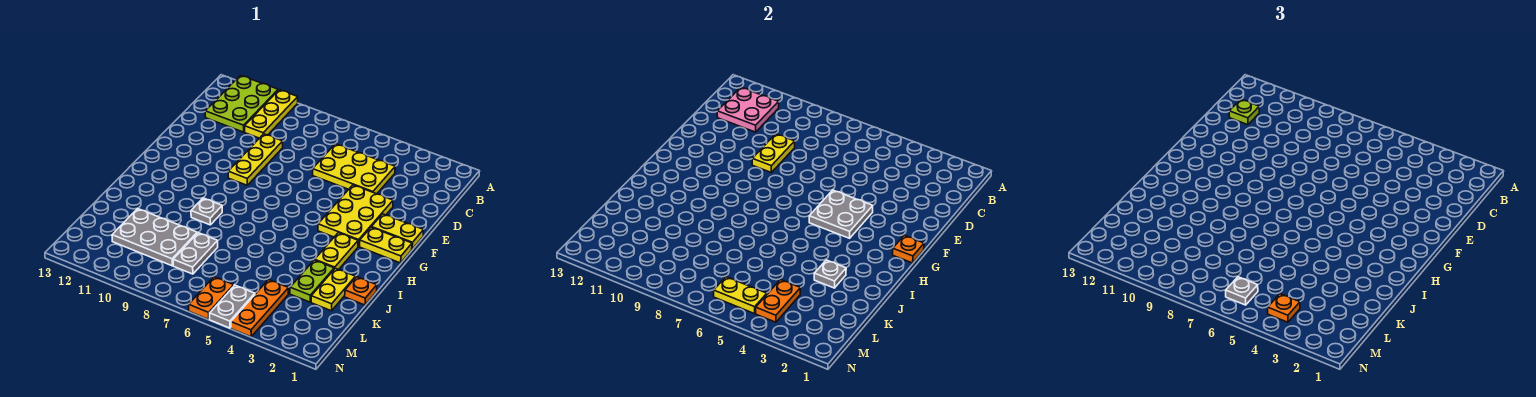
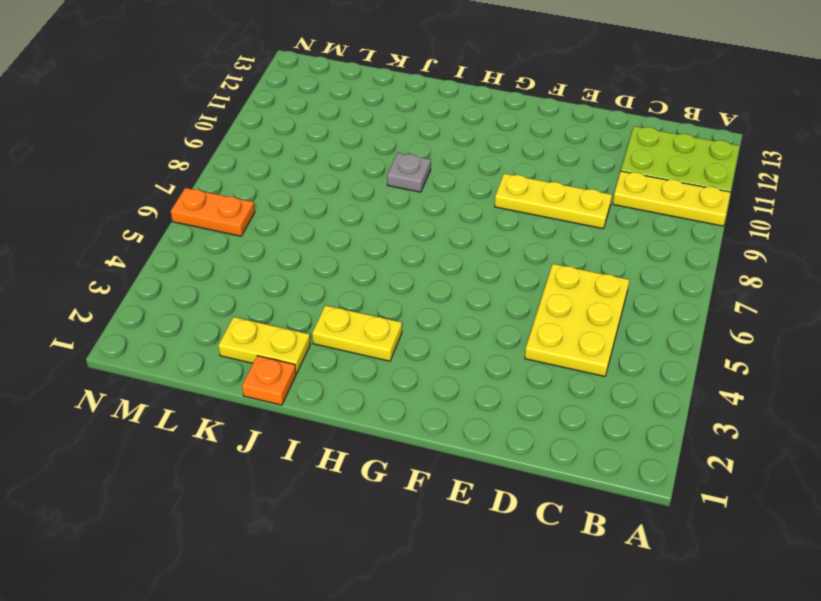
none -> yellow plate E3:G4 level 1
none -> yellow plate F1:F2 level 1
none -> yellow plate G1:G2 level 1

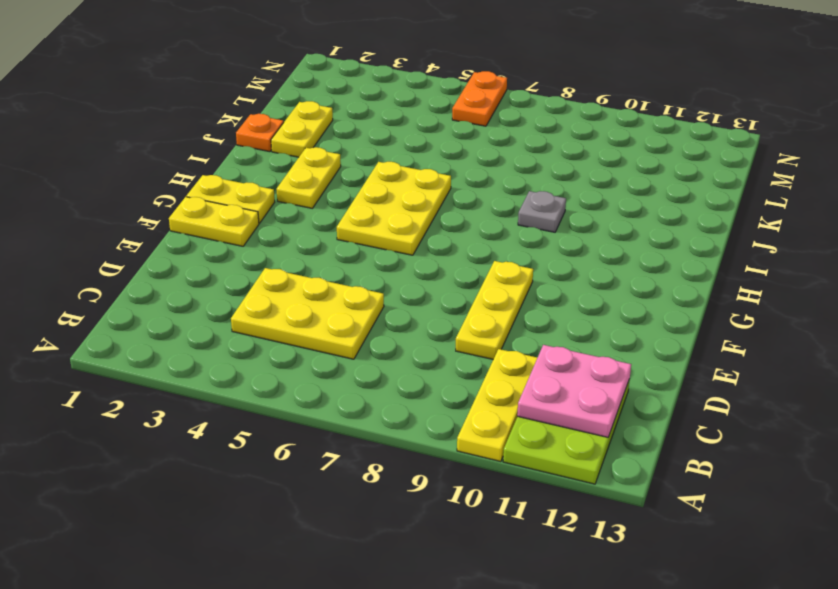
yellow plate G5:I6 level 1 -> yellow plate E3:G4 level 1
none -> lime plate J3:K3 level 1
none -> grey plate K8:L8 level 1
none -> grey plate K9:L11 level 1

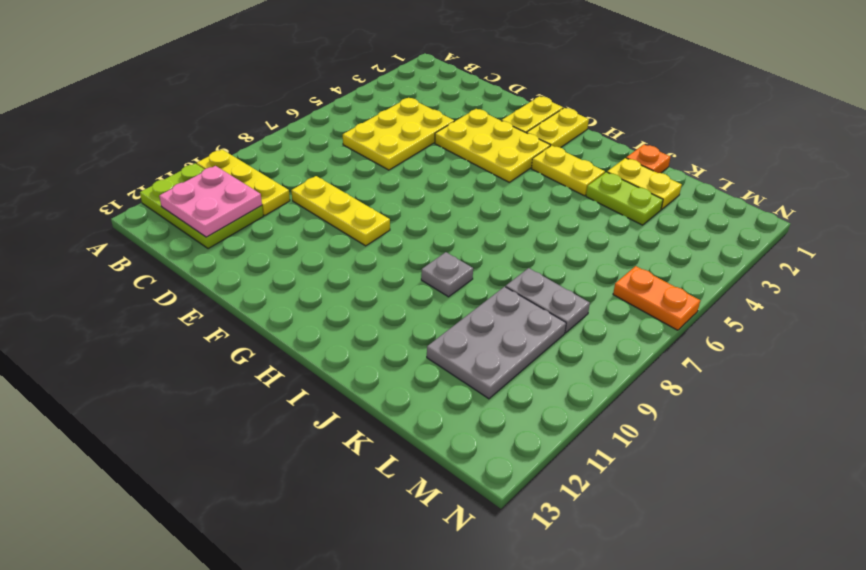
none -> orange plate L4:N4 level 1
none -> grey plate M5:N5 level 1
none -> yellow plate D9:E9 level 2

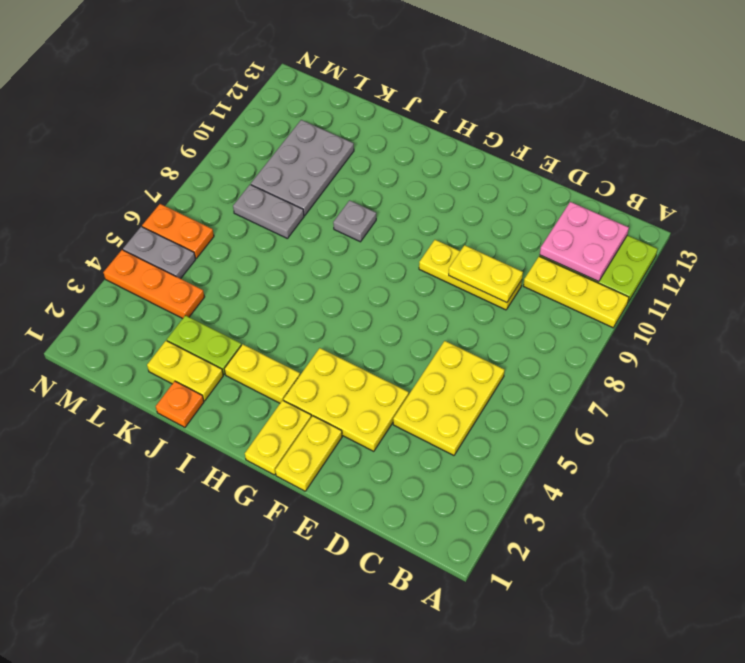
none -> grey plate F4:G5 level 2
none -> orange plate G1 level 2
none -> grey plate J3 level 2

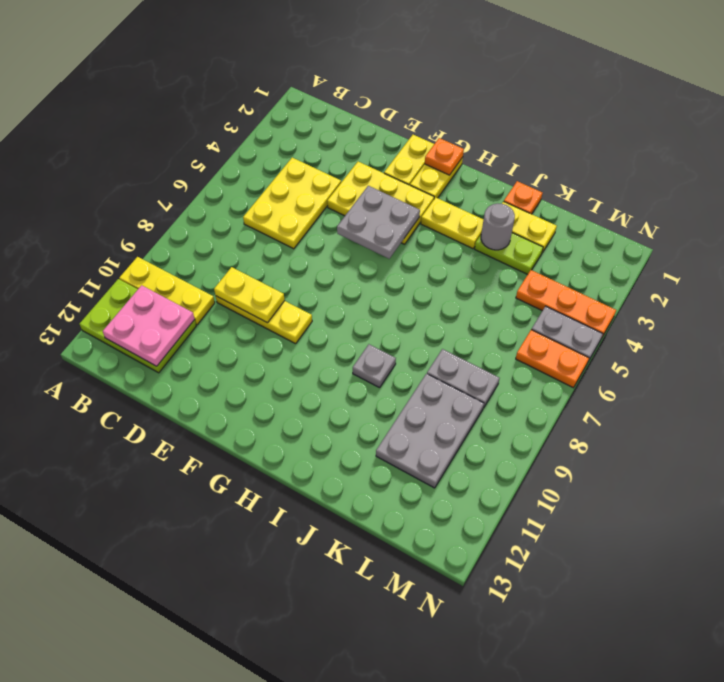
grey round brick J3 level 2 -> grey plate J3 level 2
none -> orange plate L4:M4 level 2
none -> yellow plate M5:M6 level 2
none -> lime plate C12 level 3

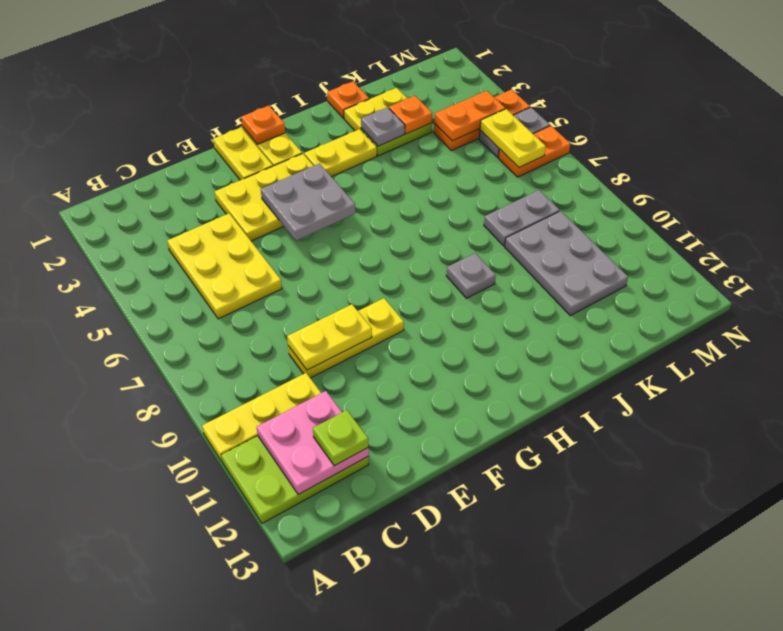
orange plate K3 level 2 -> orange plate M4 level 3
none -> grey plate M6 level 3

